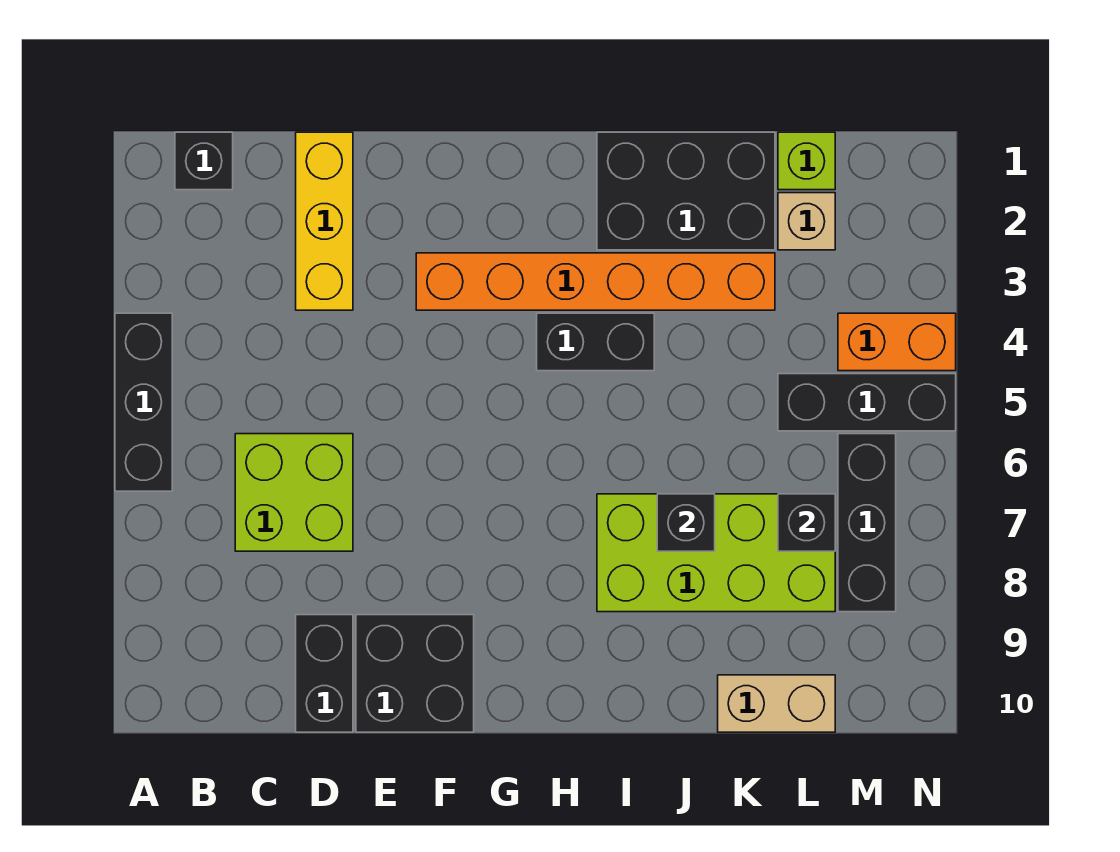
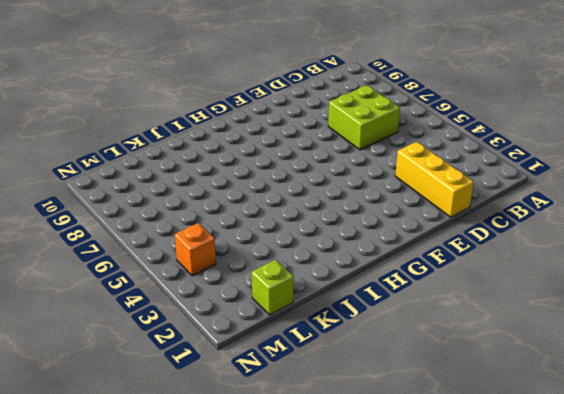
orange brick M4 level 1 -> orange brick M4:N4 level 1
none -> black brick A4:A6 level 1
none -> black brick B1 level 1
none -> black brick D9:D10 level 1

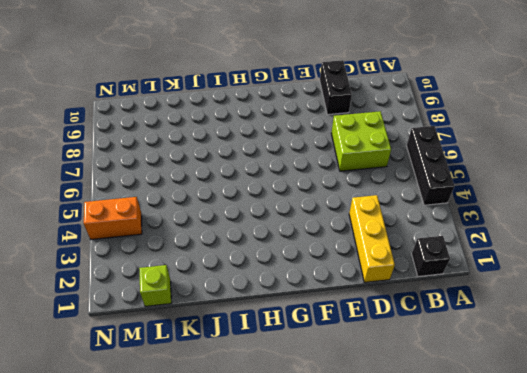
none -> black brick E9:F10 level 1
none -> orange brick F3:K3 level 1
none -> black brick H4:I4 level 1

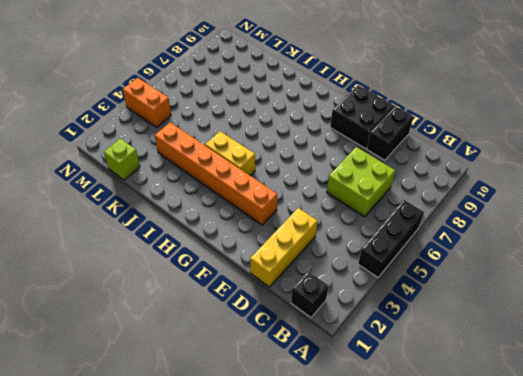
yellow brick H4:I4 level 1 -> black brick H4:I4 level 1
none -> black brick I1:K2 level 1
none -> lime brick I7:L8 level 1
none -> tan brick K10:L10 level 1

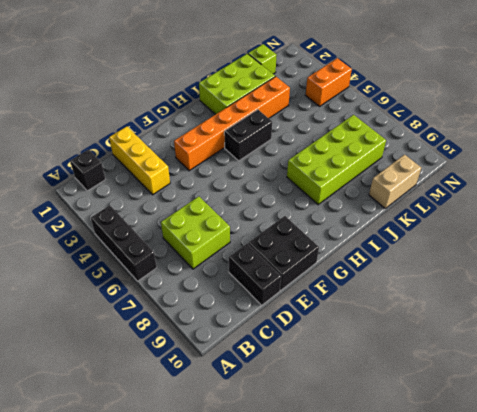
lime brick I1:K2 level 1 -> black brick I1:K2 level 1
none -> tan brick L2 level 1
none -> black brick L5:N5 level 1
none -> black brick M6:M8 level 1

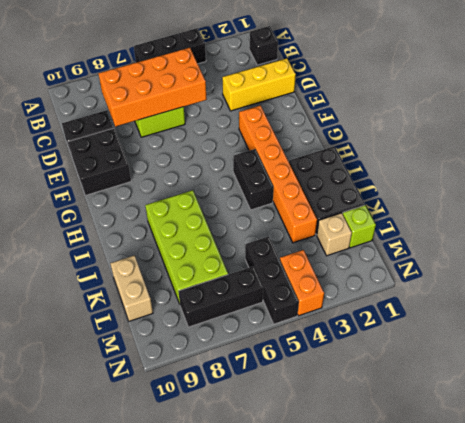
orange brick C5:D8 level 2 -> none
none -> black brick J7 level 2
none -> black brick L7 level 2

